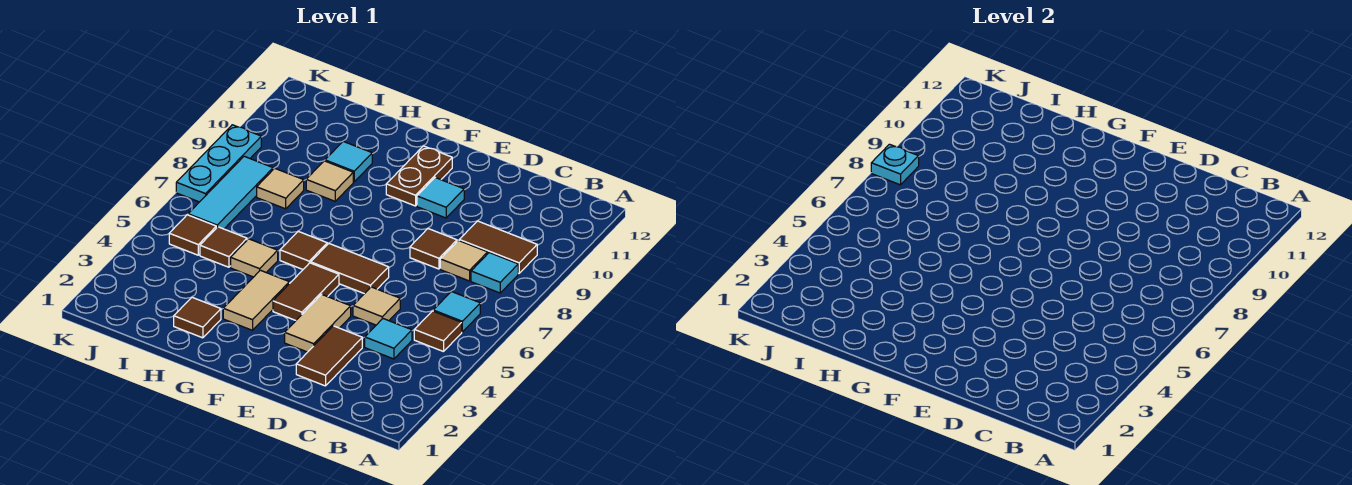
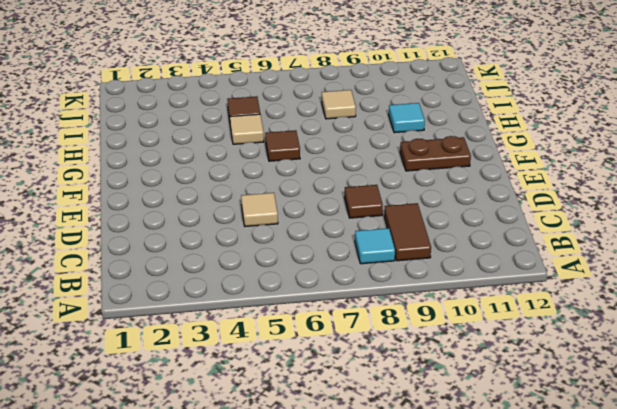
none -> brown tile B5 level 1
none -> cyan tile B6 level 1
none -> cyan tile C4 level 1

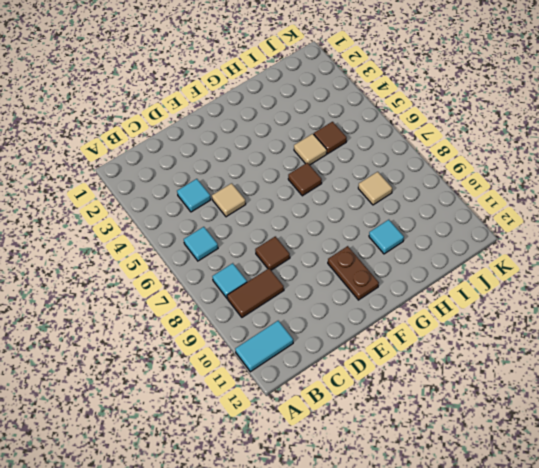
cyan tile A11:B11 level 1 -> none
none -> brown tile B5 level 1
none -> tan tile C8 level 1
none -> brown tile D2:D3 level 1

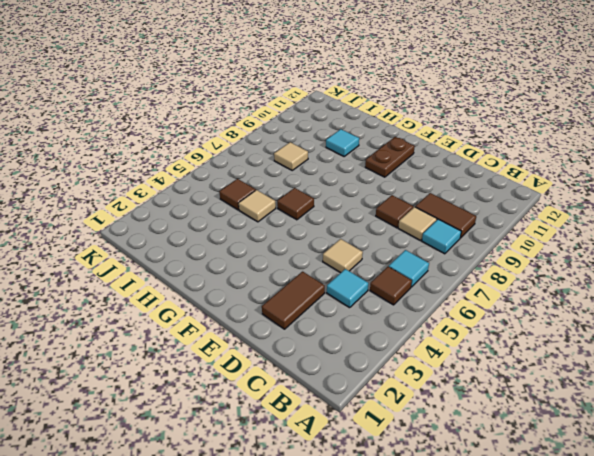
none -> tan tile E3:E4 level 1
none -> brown tile E6:F6 level 1
none -> cyan tile E10 level 1

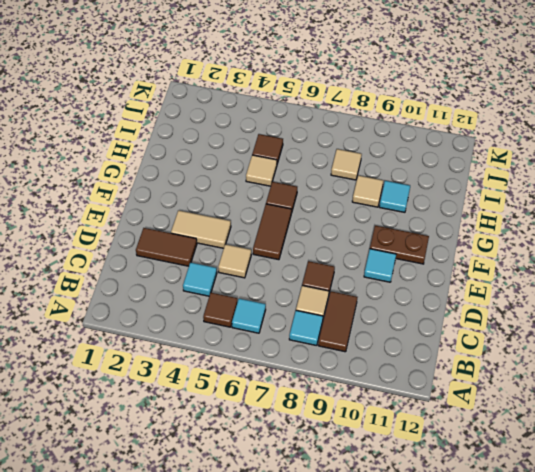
none -> brown tile F4:F5 level 1
none -> tan tile G3:G4 level 1
none -> brown tile H2 level 1

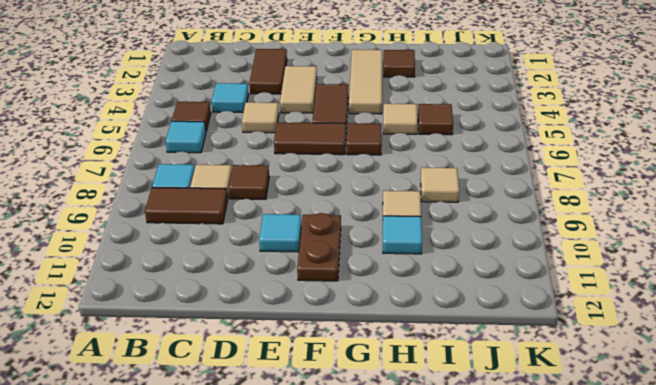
tan tile G2:G4 level 1 -> tan tile G3:G4 level 1
none -> brown tile J5 level 1
none -> cyan tile J6:J8 level 1
none -> cyan plate K7:K9 level 1

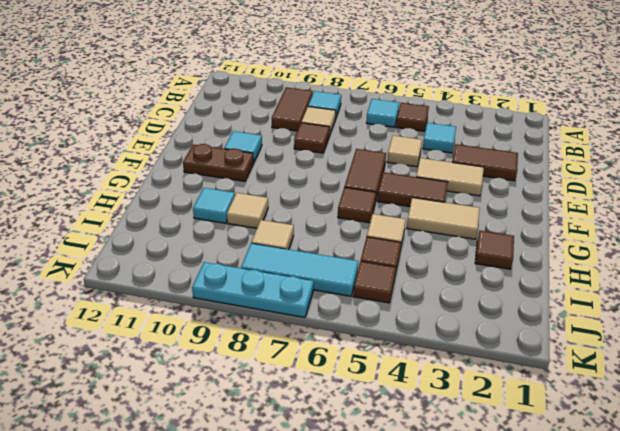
none -> cyan plate K8 level 2

